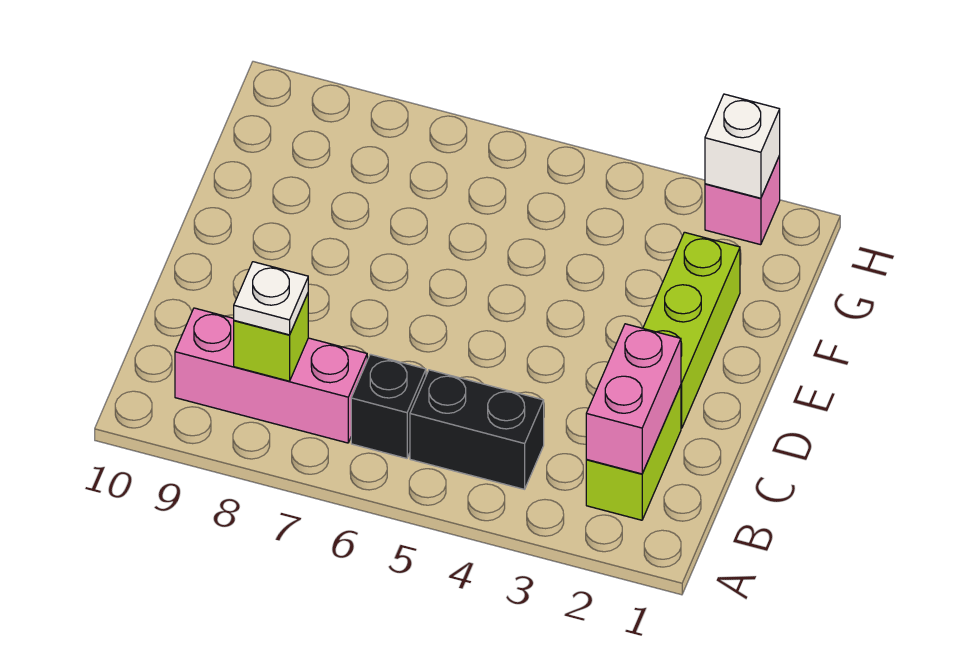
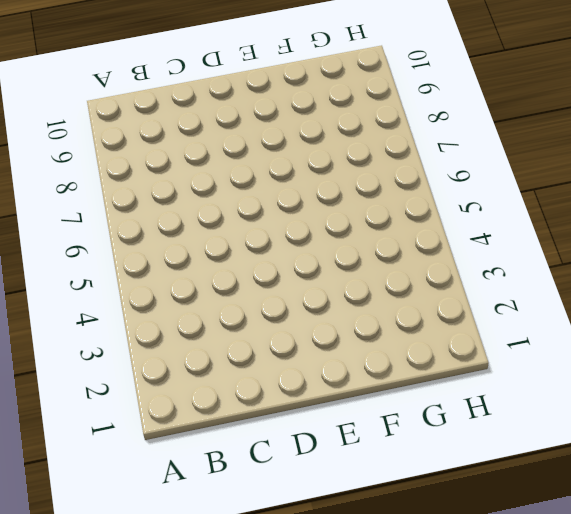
none -> lime brick B2:C2 level 1
none -> black brick B4:B5 level 1

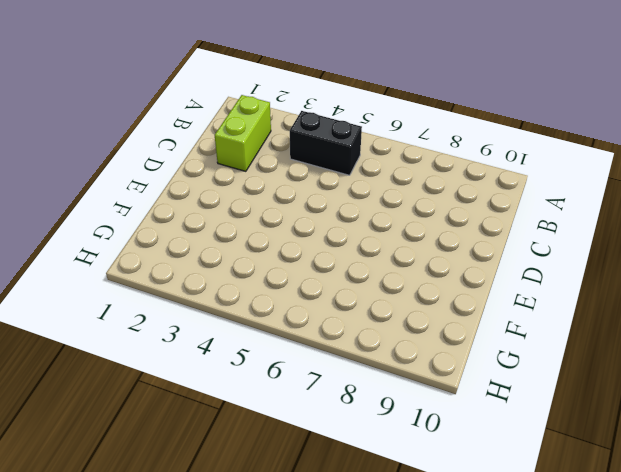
none -> black brick B6 level 1
none -> pink brick B7:B9 level 1

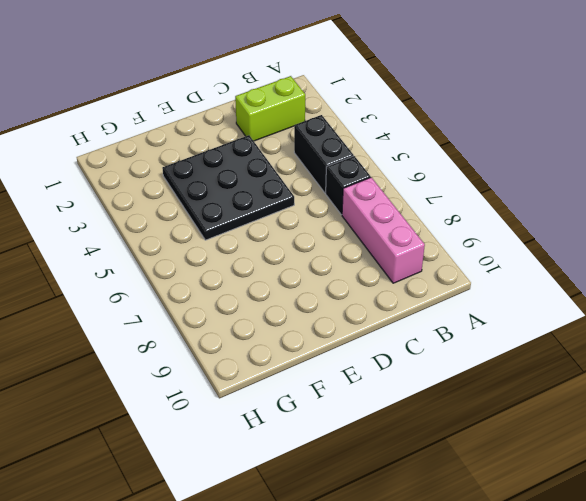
black plate D3:F5 level 1 -> none
none -> lime brick D2:F2 level 1
none -> pink brick H2 level 1

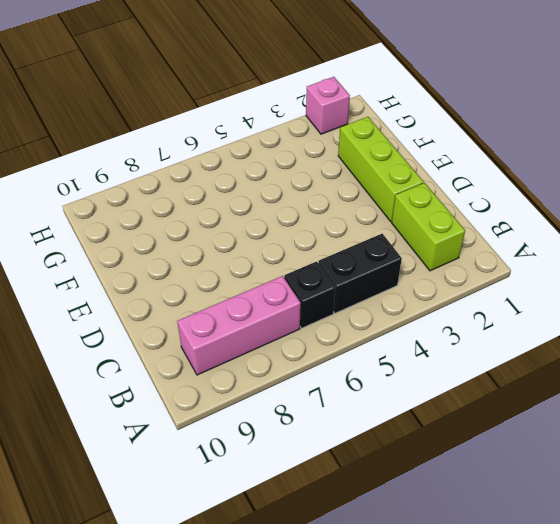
none -> pink brick B2:C2 level 2
none -> lime brick B8 level 2

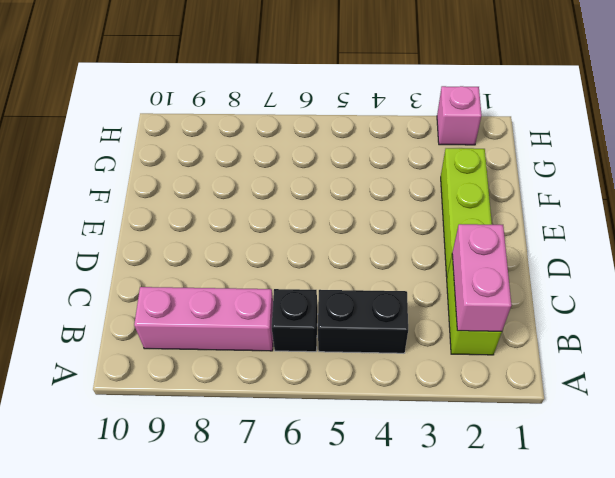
none -> lime brick B8 level 2
none -> white brick H2 level 2

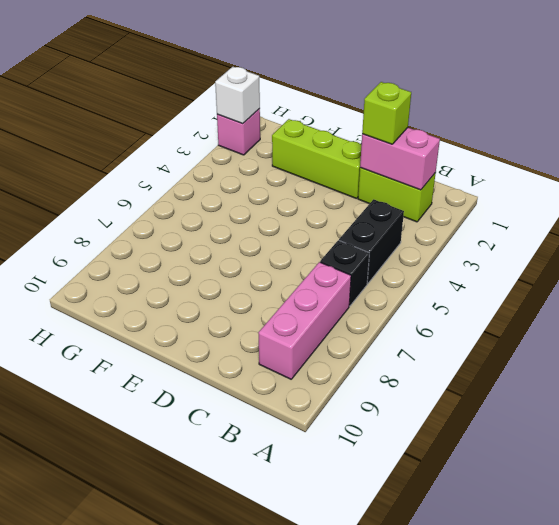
lime brick C2 level 3 -> lime brick B8 level 2
none -> white plate B8 level 3

